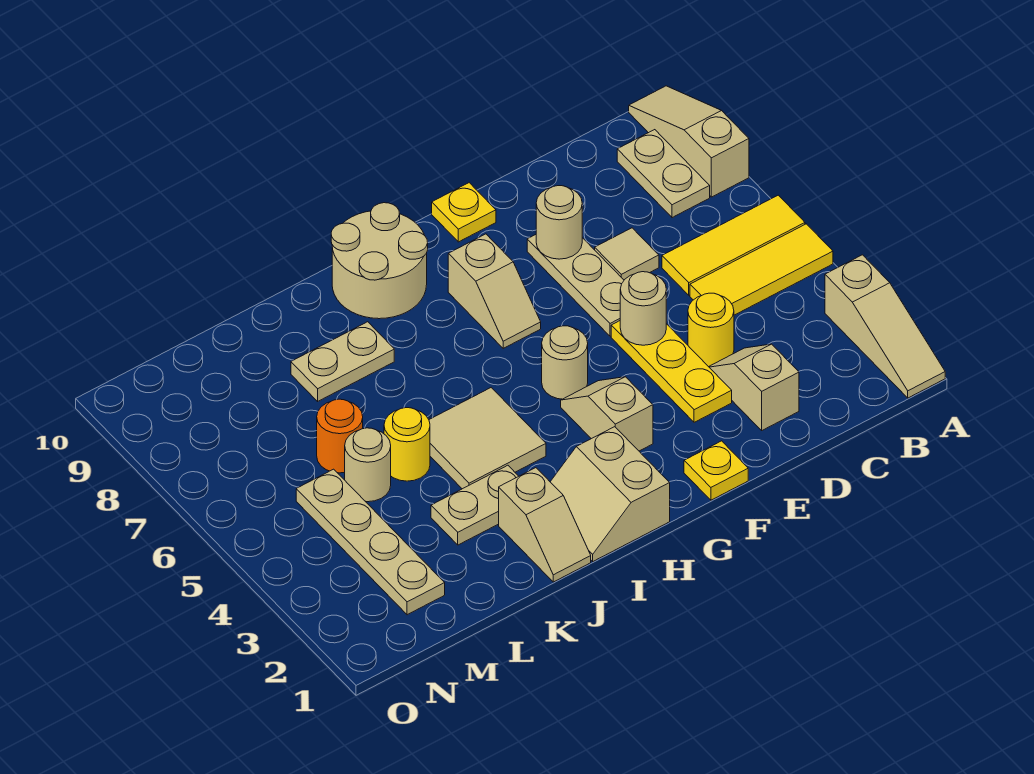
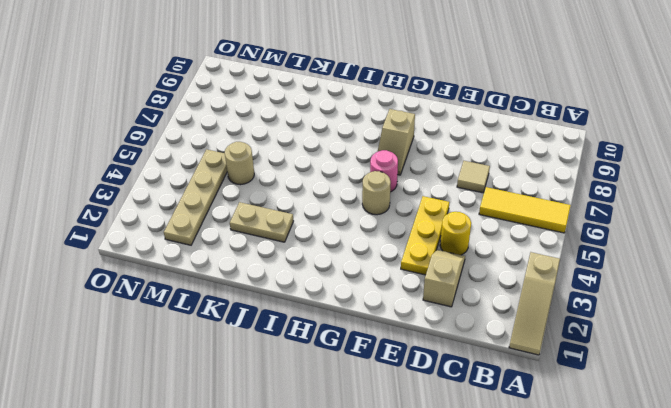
pink round brick G6 level 1 -> none
none -> yellow tile A5:C5 level 1
none -> tan slope A8:A10 level 1 top 8
none -> tan plate B8:B9 level 1

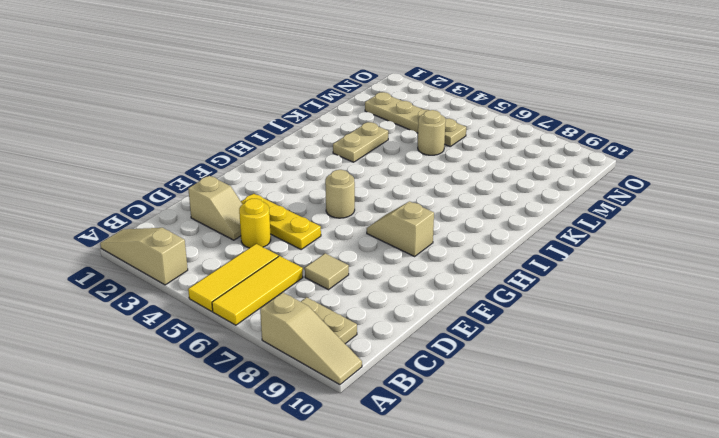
none -> tan plate E6:E8 level 1
none -> yellow plate F1 level 1
none -> yellow plate F10 level 1

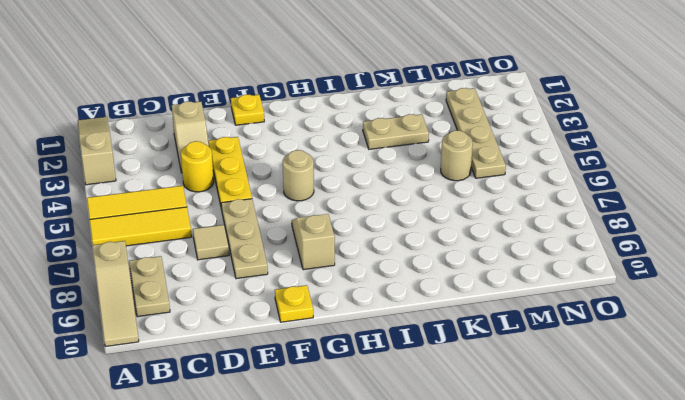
none -> tan slope G3:G4 level 1 top 3
none -> tan slope H1:I2 level 1 top H
none -> tan round brick H9:I10 level 1

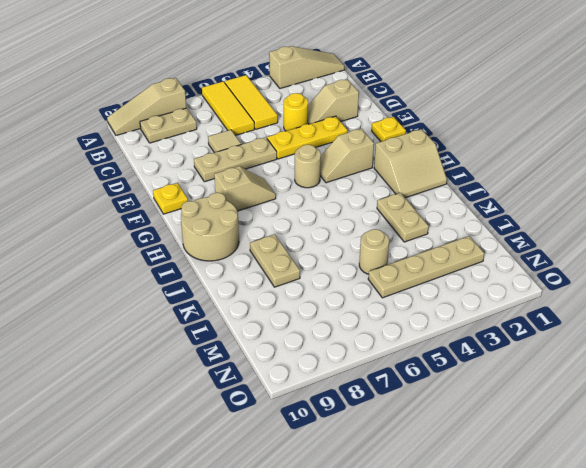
none -> tan tile I4:J5 level 1
none -> tan slope J1:J2 level 1 top 2
none -> yellow round brick K5 level 1

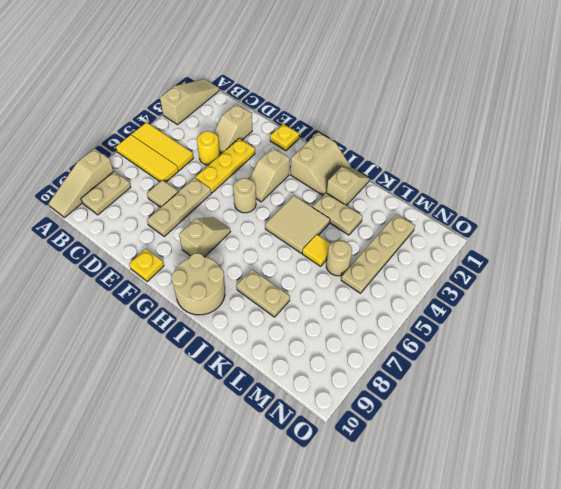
yellow tile K5 level 1 -> yellow round brick K5 level 1
none -> orange round brick L6 level 1
none -> tan round brick E5 level 2
none -> tan round brick E8 level 2

